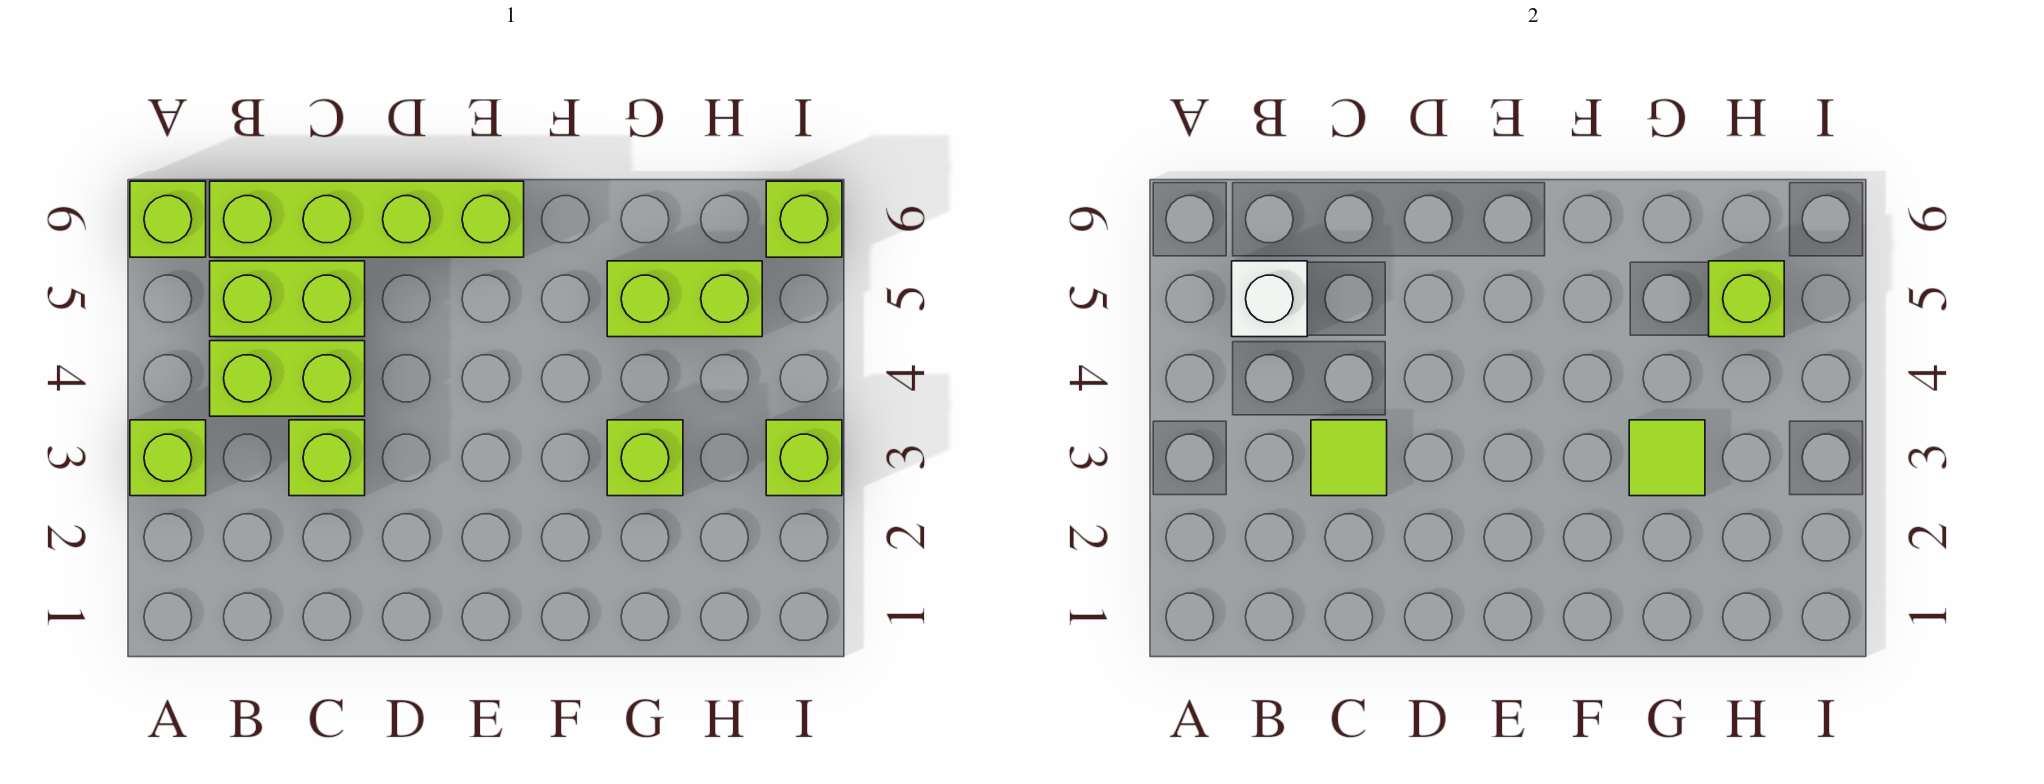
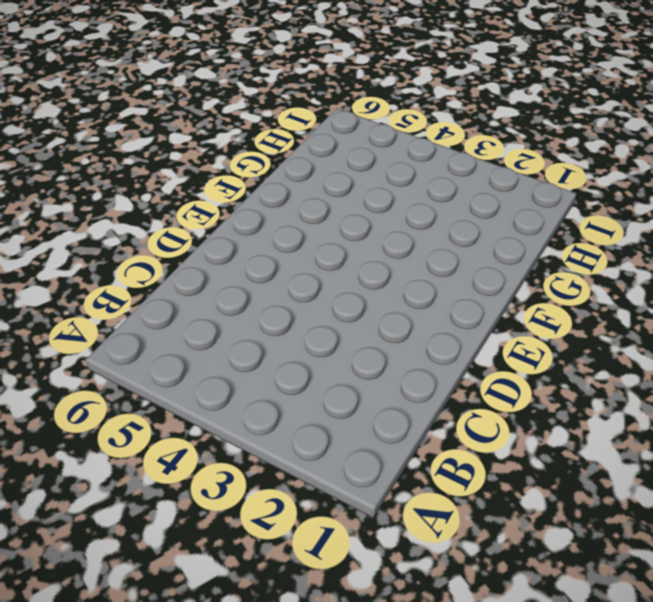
none -> lime brick A3 level 1
none -> lime brick A6 level 1
none -> lime brick B4:C4 level 1

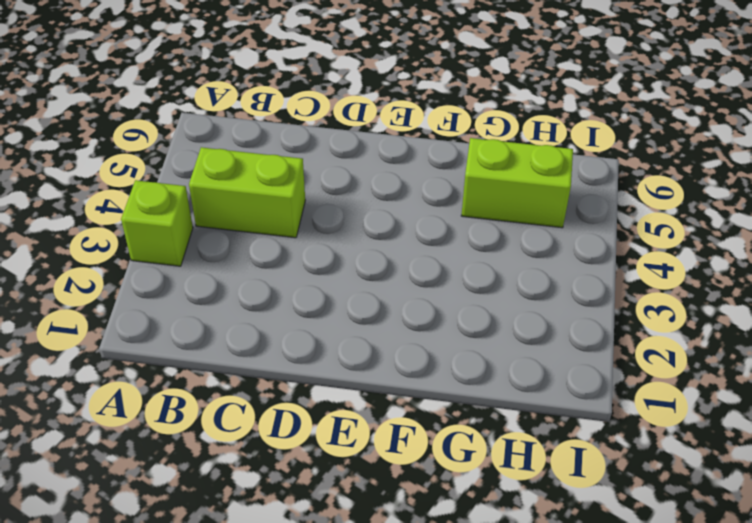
none -> lime brick A6 level 1
none -> lime brick B5:C5 level 1
none -> lime brick B6:E6 level 1

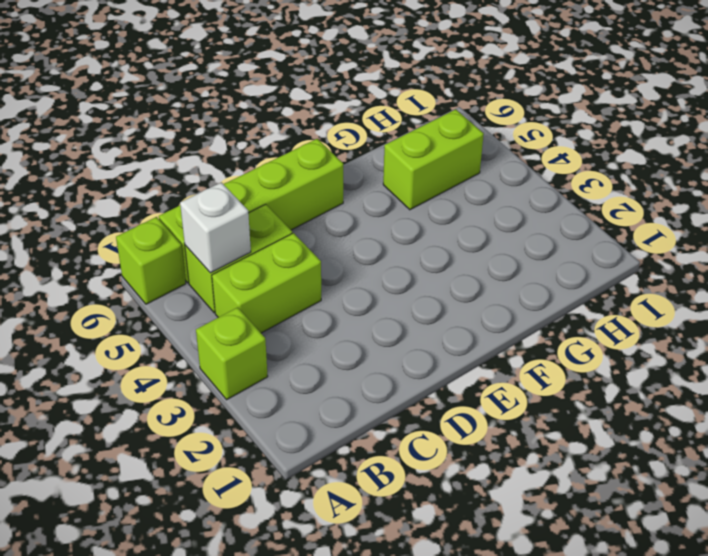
none -> lime brick C3 level 1
none -> lime brick G3 level 1
none -> lime brick I3 level 1

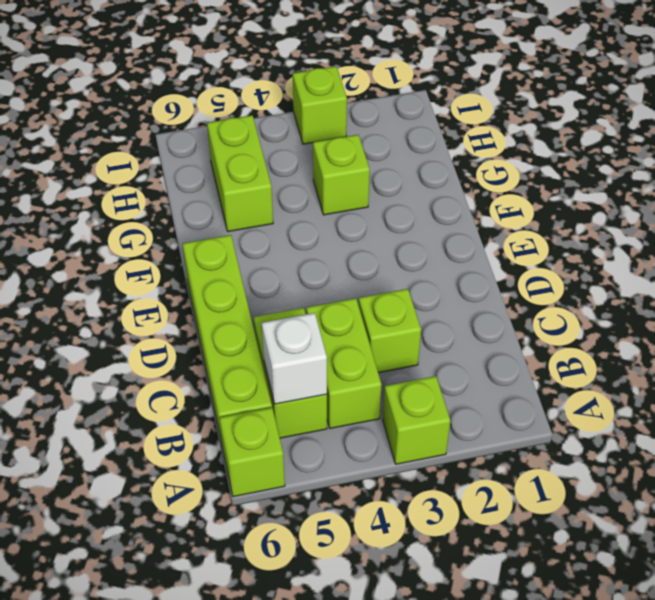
none -> lime brick I6 level 1
none -> lime tile C3 level 2
none -> lime tile G3 level 2

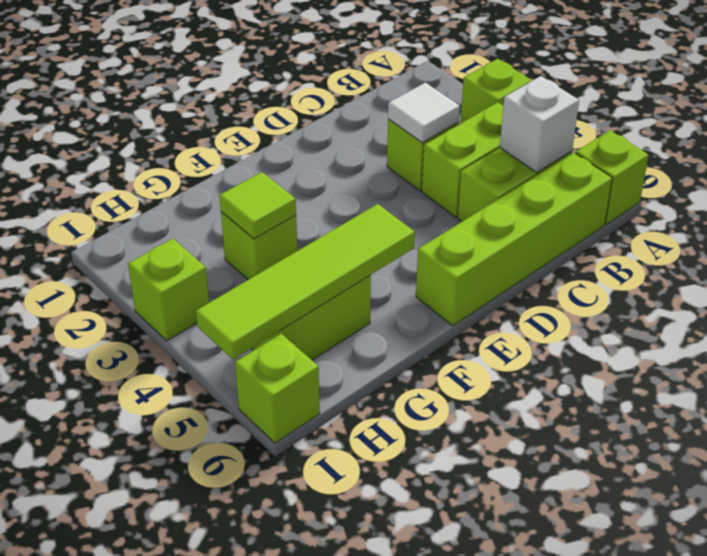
white tile C3 level 2 -> lime tile C3 level 2
lime tile F5:I5 level 2 -> lime brick H5 level 2

